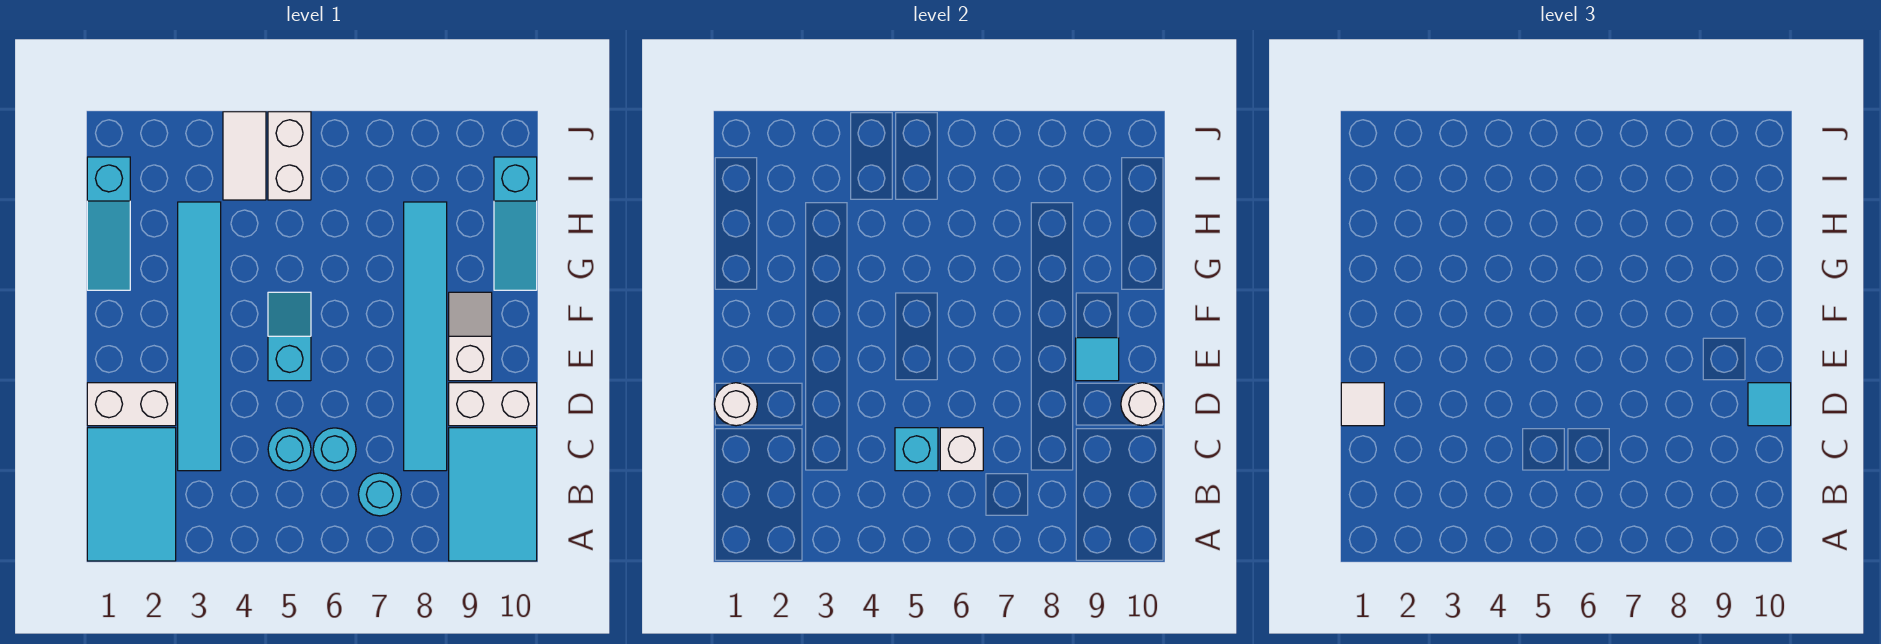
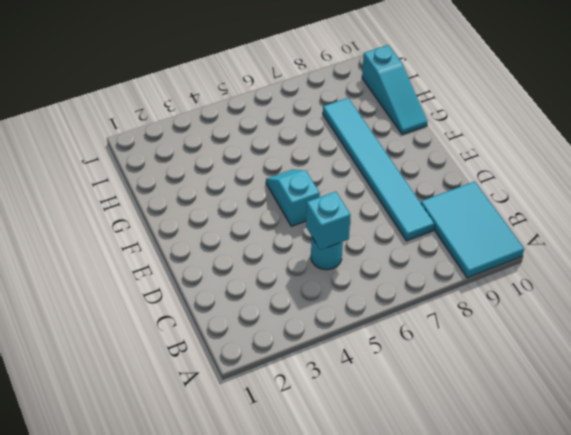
none -> cyan tile A1:C2 level 1
none -> cyan round brick B7 level 1
none -> cyan tile C3:H3 level 1

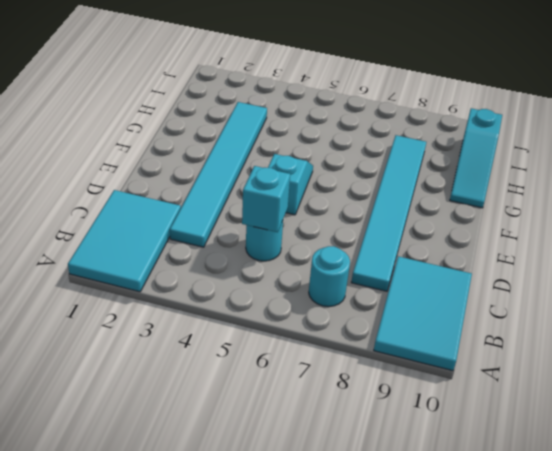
none -> cyan round brick C6 level 1
none -> white brick D1:D2 level 1
none -> white brick D9:D10 level 1

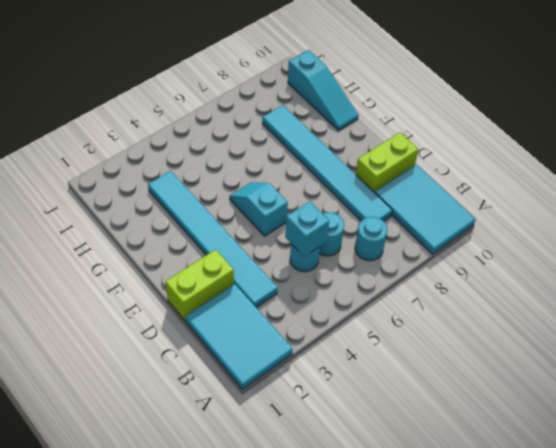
lime brick D1:D2 level 1 -> white brick D1:D2 level 1
lime brick D9:D10 level 1 -> white brick D9:D10 level 1
none -> white slope E9:F9 level 1 top E
none -> cyan slope G1:I1 level 1 top I
none -> white tile I4:J4 level 1

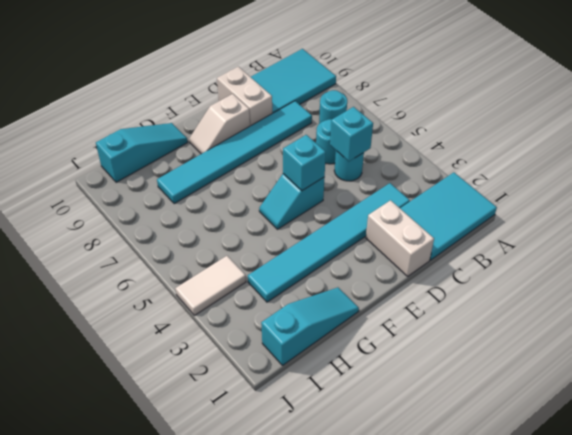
cyan brick E5 level 2 -> none
none -> white brick I5:J5 level 1
none -> white brick C6 level 2
none -> white round brick D1 level 2

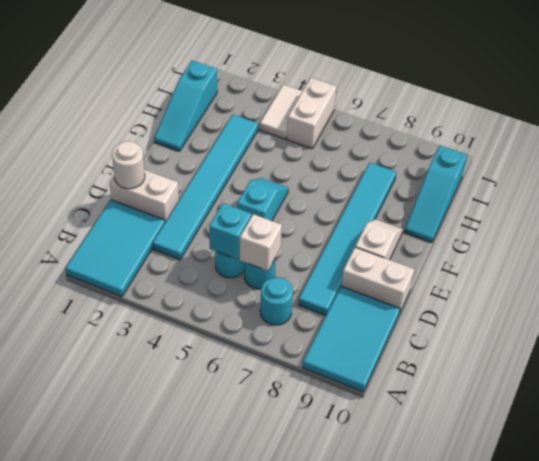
none -> white round brick D10 level 2
none -> cyan tile E9 level 2
none -> white tile D1 level 3

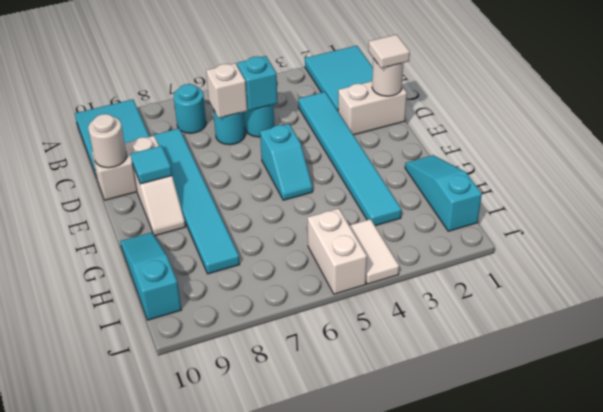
none -> cyan tile D10 level 3

